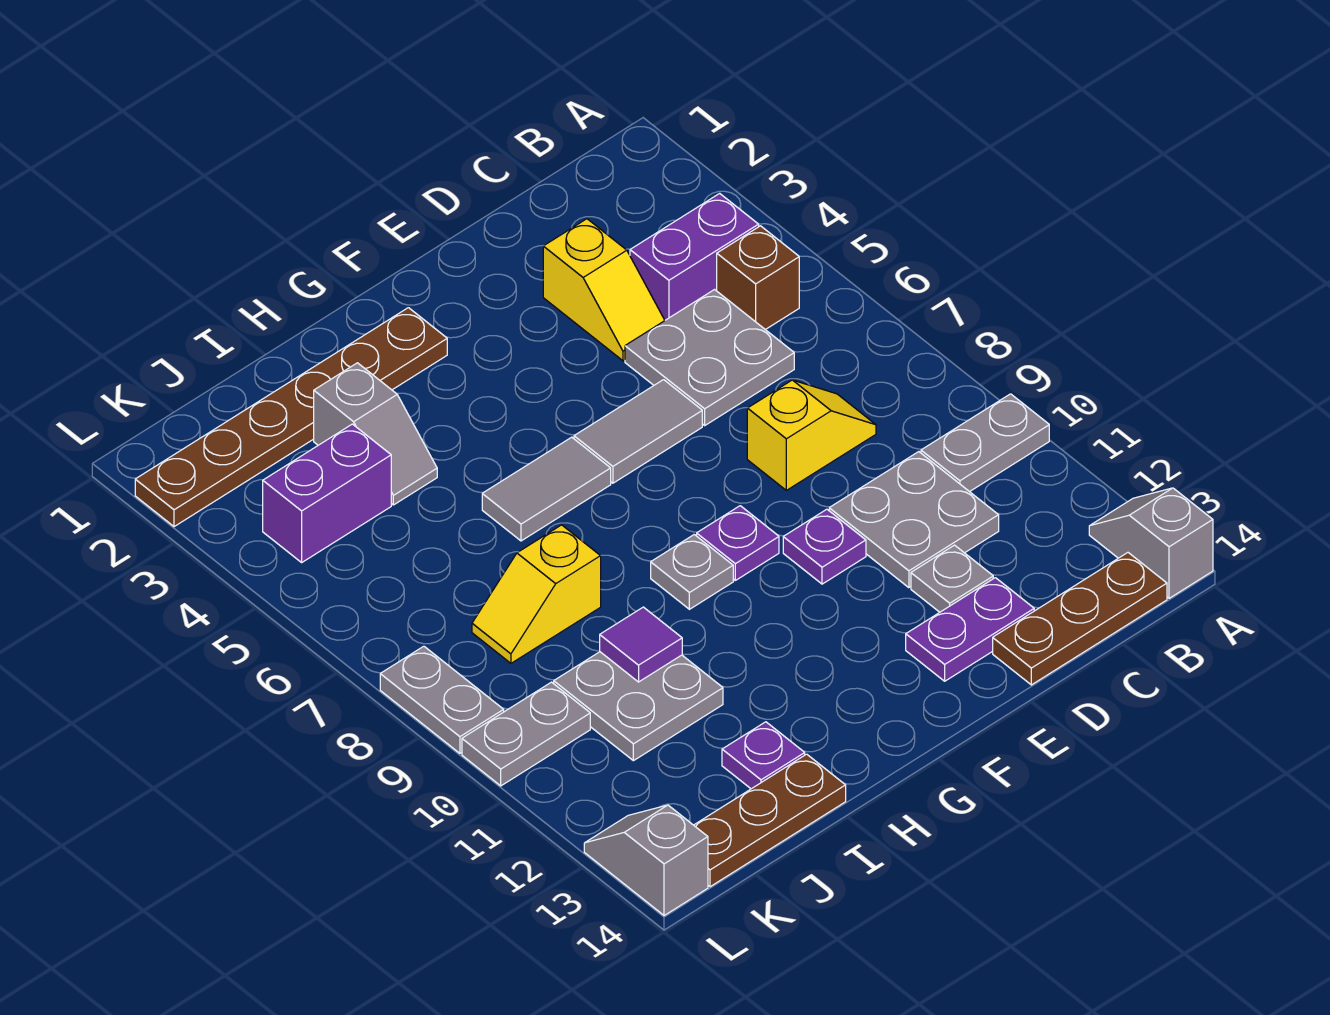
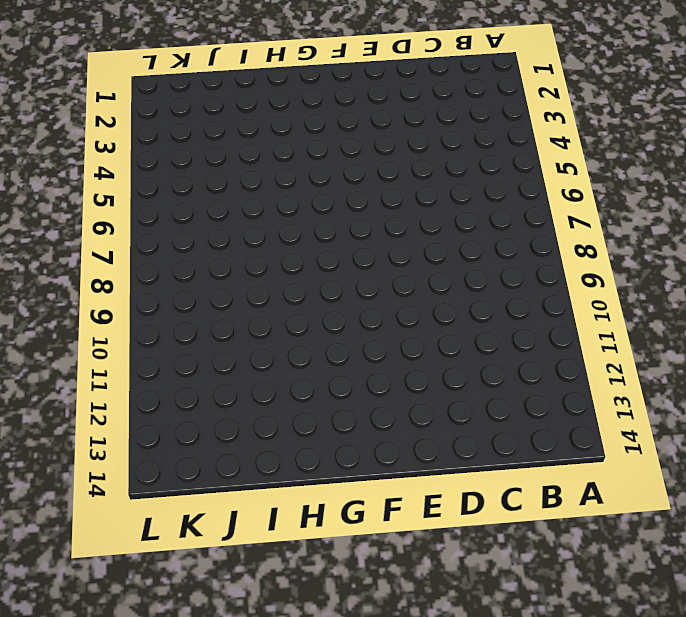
none -> grey plate A10:B10 level 1
none -> grey slope A13:A14 level 1 top 14
none -> purple brick B4:C4 level 1

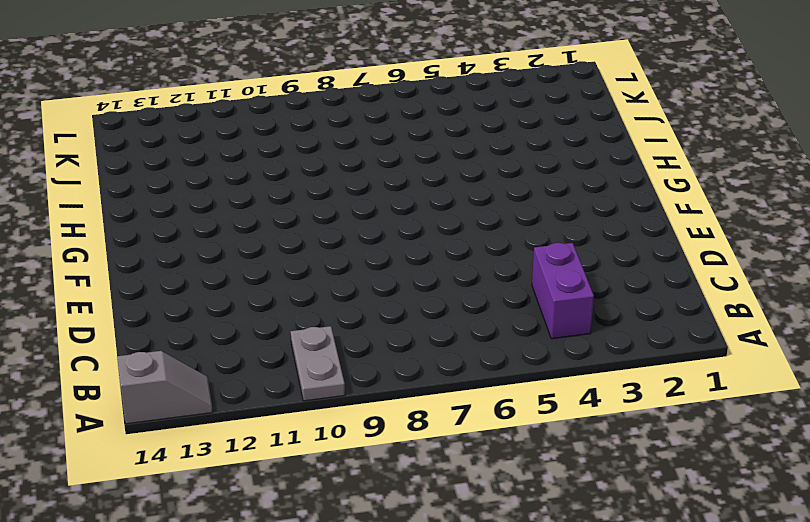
none -> brown brick B5 level 1
none -> brown plate B14:D14 level 1
none -> grey plate C5:D6 level 1

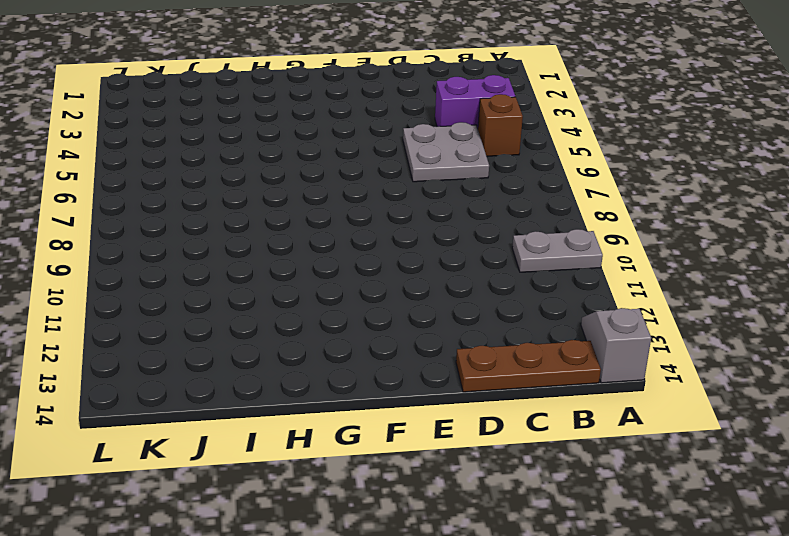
none -> yellow slope C8:D8 level 1 top D
none -> grey plate C10:D11 level 1
none -> yellow slope D3:D4 level 1 top 3

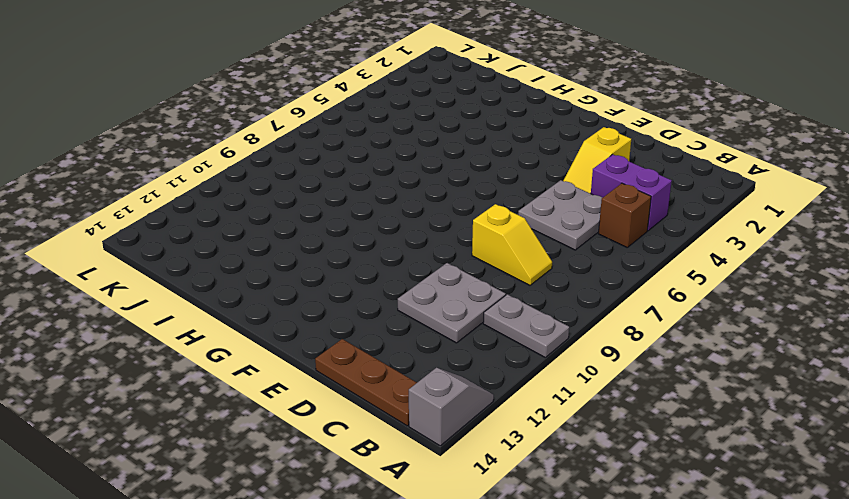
none -> grey plate D12 level 1
none -> purple plate D13:E13 level 1
none -> grey tile E6:F6 level 1

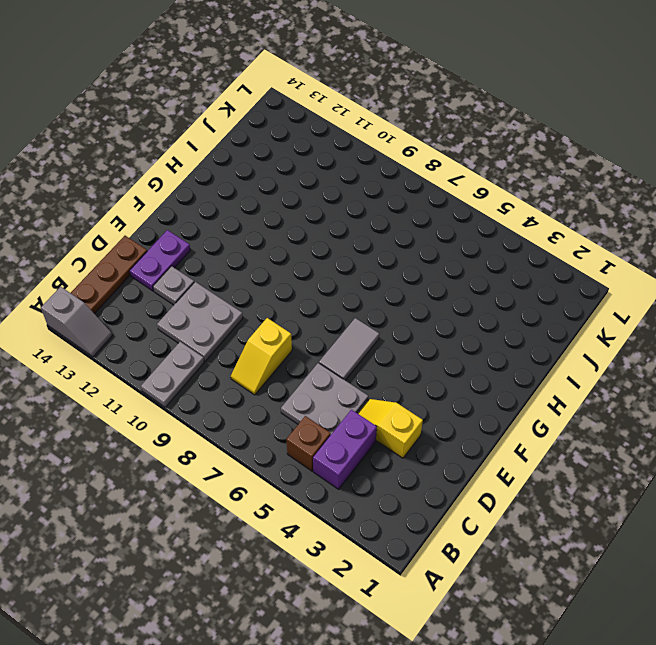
none -> purple plate E10 level 1
none -> purple plate F9 level 1
none -> brown plate G2:L2 level 1

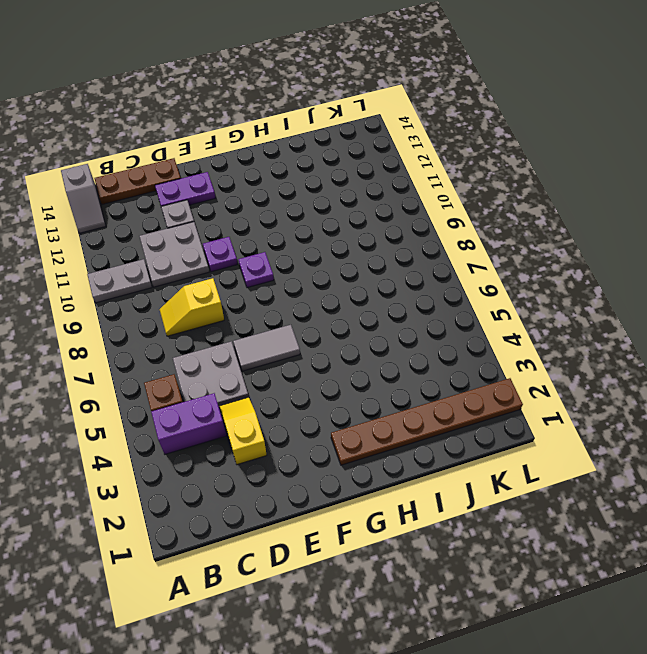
none -> grey tile G6:H6 level 1
none -> grey plate G9 level 1
none -> grey slope I3:I4 level 1 top 3

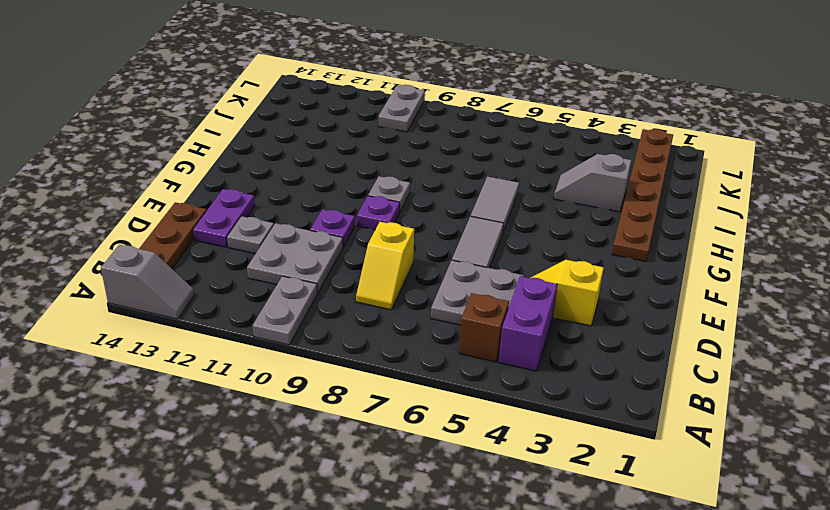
none -> yellow slope I8:J8 level 1 top I
none -> grey plate I10:J11 level 1
none -> purple plate I13 level 1

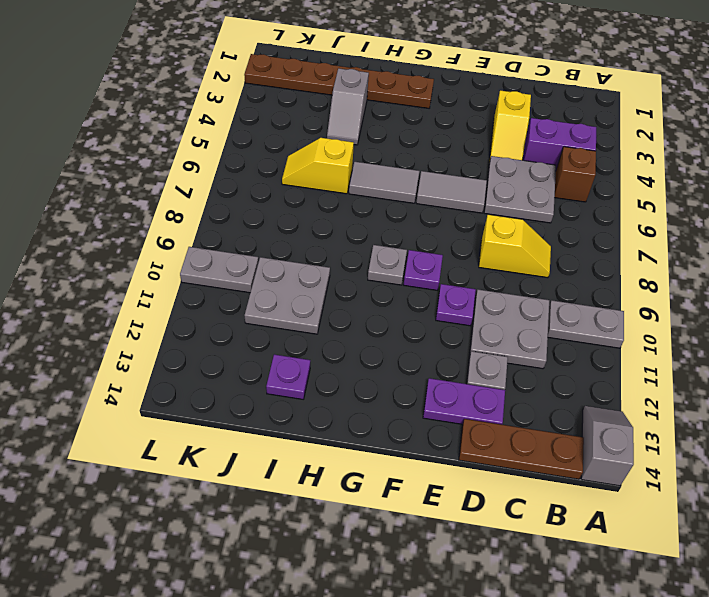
yellow slope I6:J6 level 1 top I -> yellow slope I8:J8 level 1 top I
none -> brown plate I14:K14 level 1
none -> purple brick J4:K4 level 1
none -> grey plate L8:L9 level 1

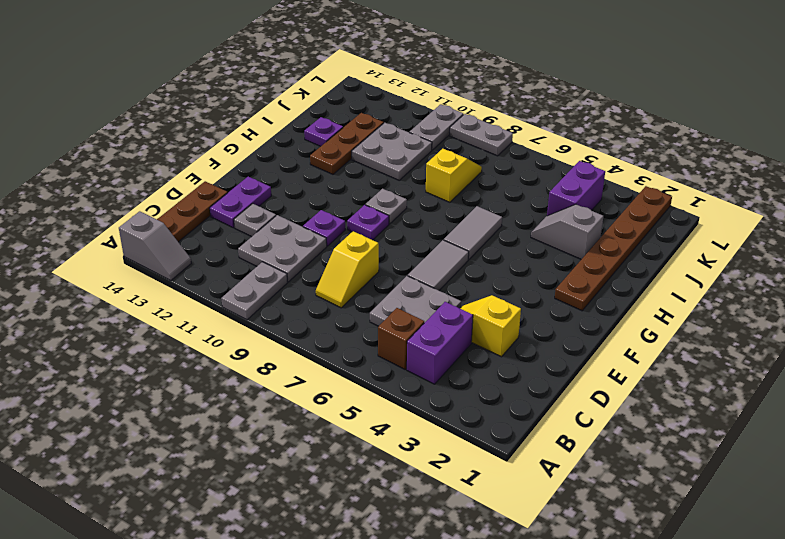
brown plate H12:J12 level 1 -> brown plate I14:K14 level 1
none -> grey slope L13:L14 level 1 top 14
none -> purple tile I10 level 2

